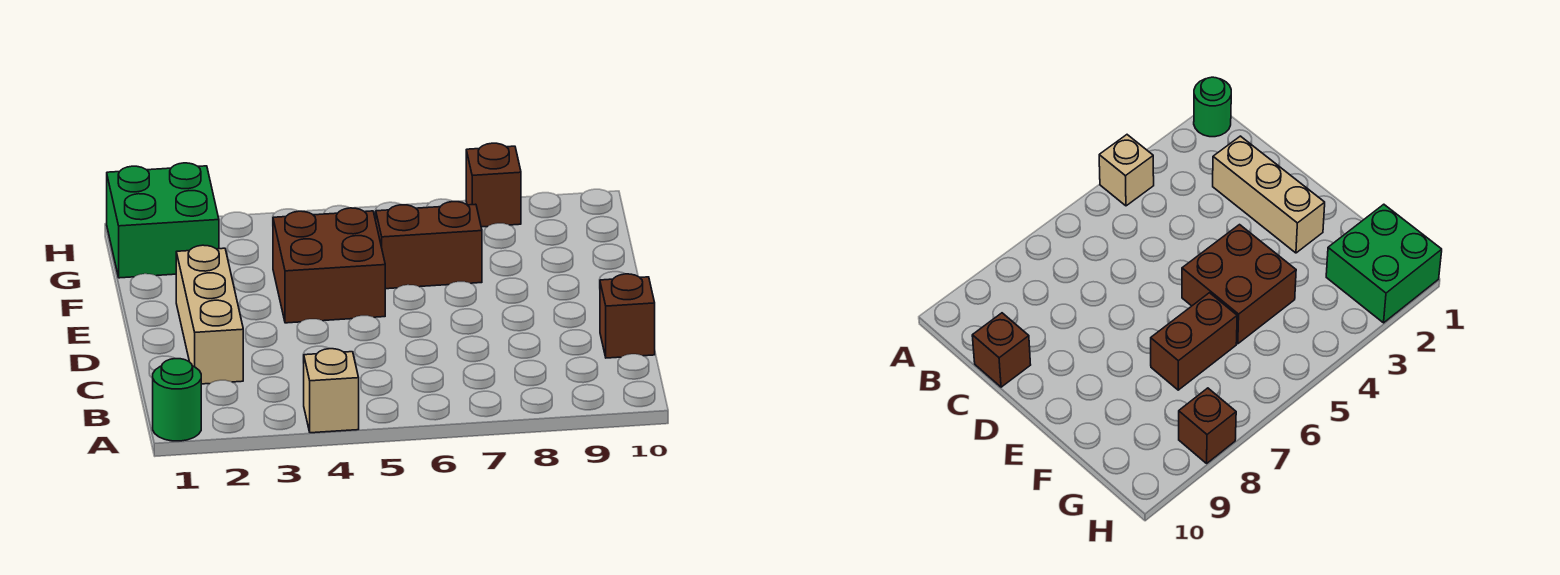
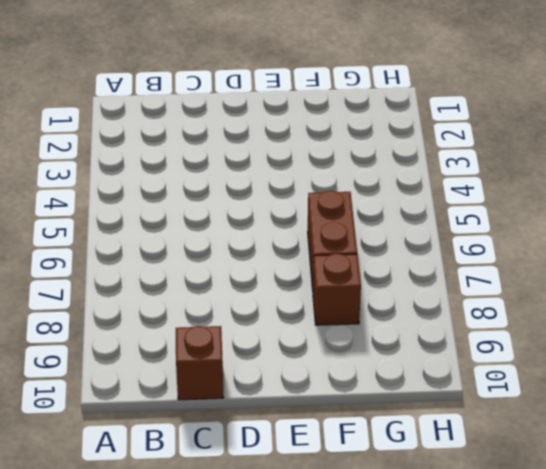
brown brick F8 level 1 -> brown brick H8 level 1
none -> green round brick A1 level 1
none -> tan brick A4 level 1

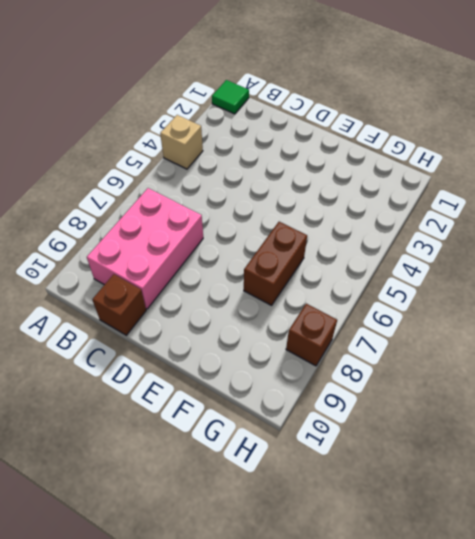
green tile A1 level 1 -> green round brick A1 level 1
pink brick B7:C9 level 1 -> none
none -> tan brick C2:E2 level 1
none -> brown brick E4:F5 level 1

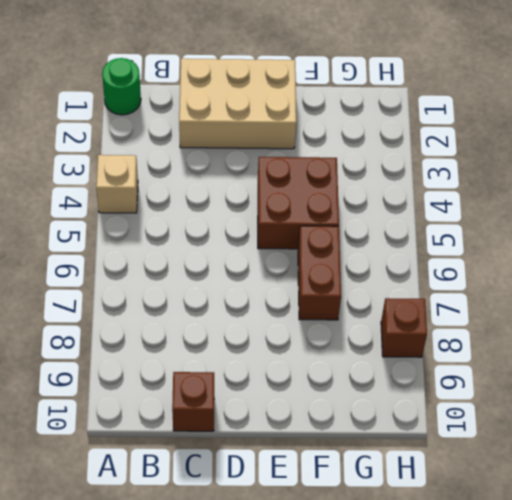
tan brick C1:E2 level 1 -> tan brick C2:E2 level 1
none -> green brick G1:H2 level 1

